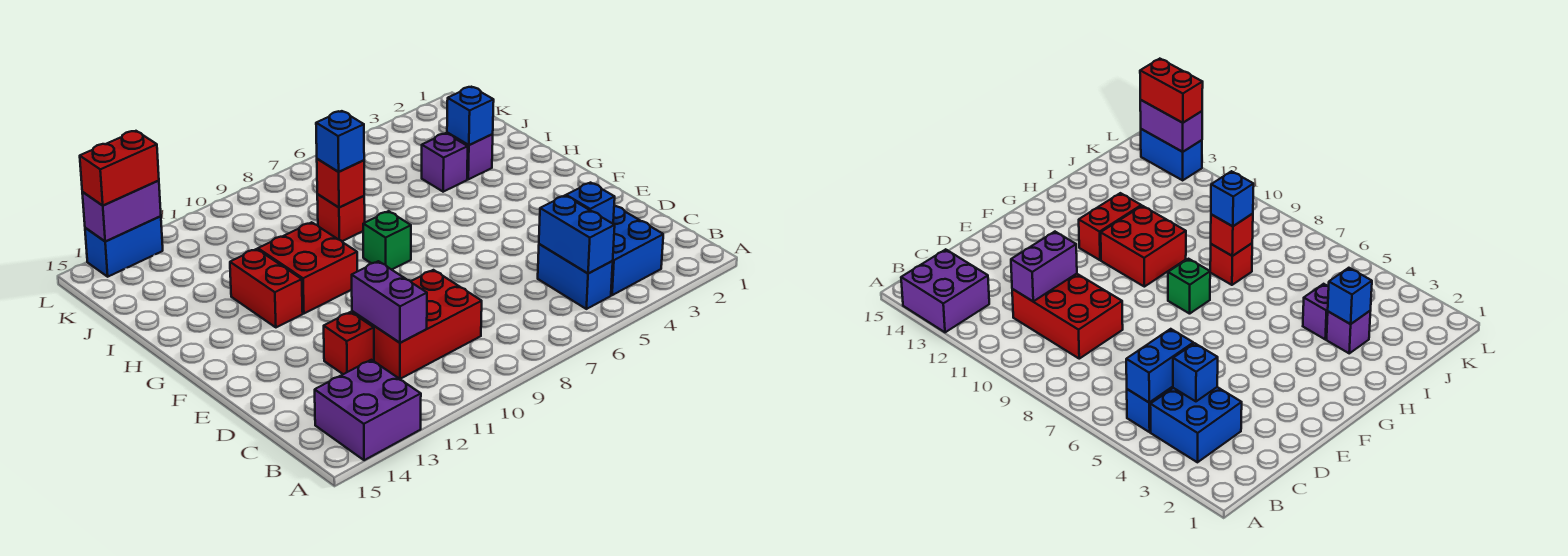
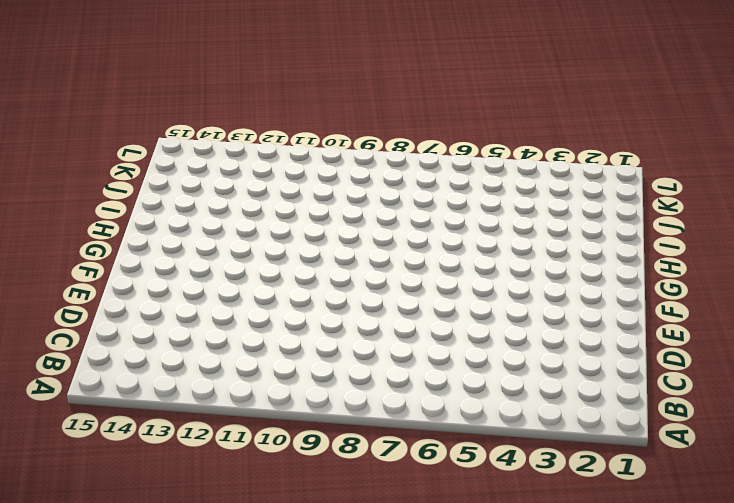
none -> purple brick A13:B14 level 1
none -> blue brick B3:C4 level 1
none -> blue brick B5:C5 level 1

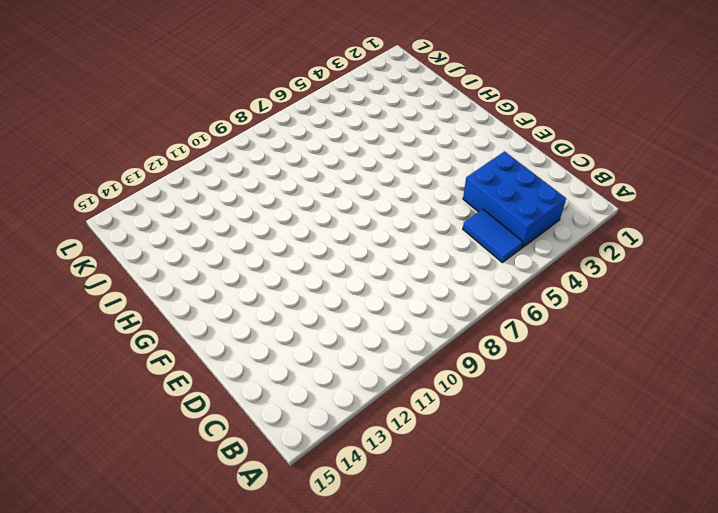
blue brick B3:D4 level 1 -> blue brick B3:C4 level 1
blue tile B5:C5 level 1 -> blue brick B5:C5 level 1
none -> purple brick A13:B14 level 1
none -> red brick C9:D11 level 1
none -> red brick D12 level 1

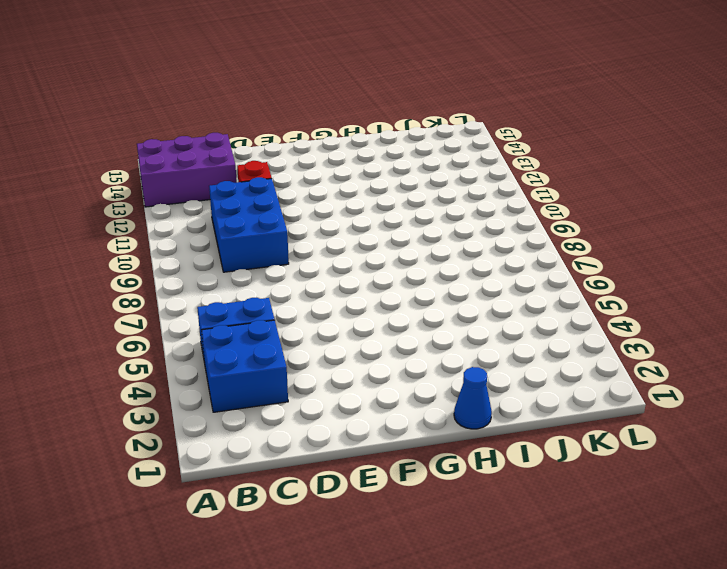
purple brick A13:C14 level 1 -> purple brick A13:B14 level 1
blue brick C9:D11 level 1 -> red brick C9:D11 level 1
blue cone H1 level 1 -> none
none -> green brick G8 level 1
none -> red brick G10:H11 level 1
none -> red brick G12:H12 level 1

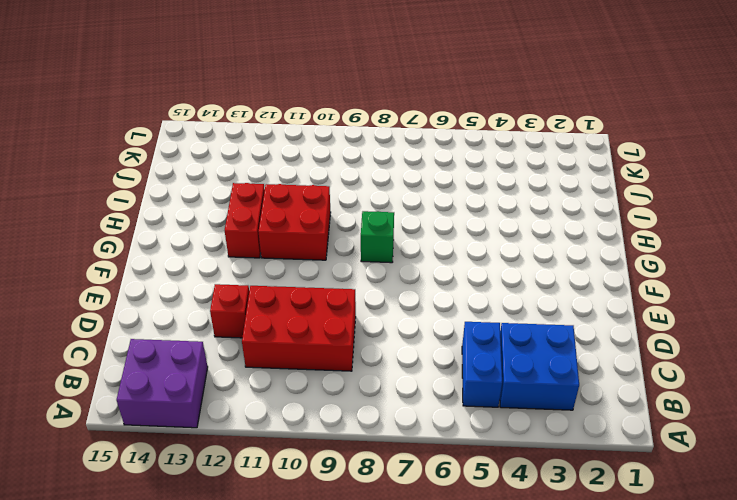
none -> purple brick I3 level 1
none -> purple brick I4 level 1
none -> red brick I8 level 1

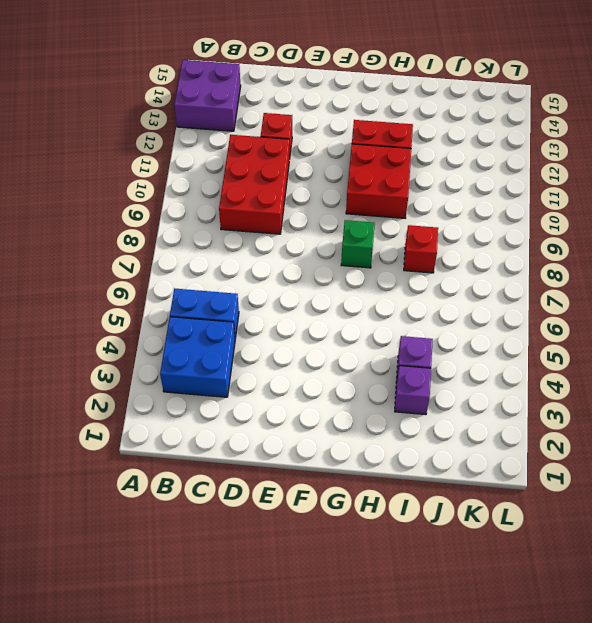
none -> blue brick L13:L14 level 1
none -> blue brick B5:C5 level 2
none -> blue brick C4 level 2

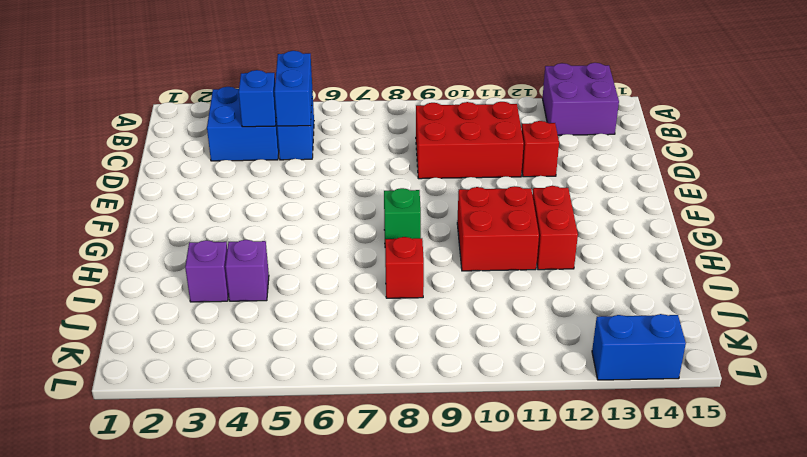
none -> purple brick C11:D11 level 2
none -> blue brick I3 level 2
none -> red brick I8 level 2

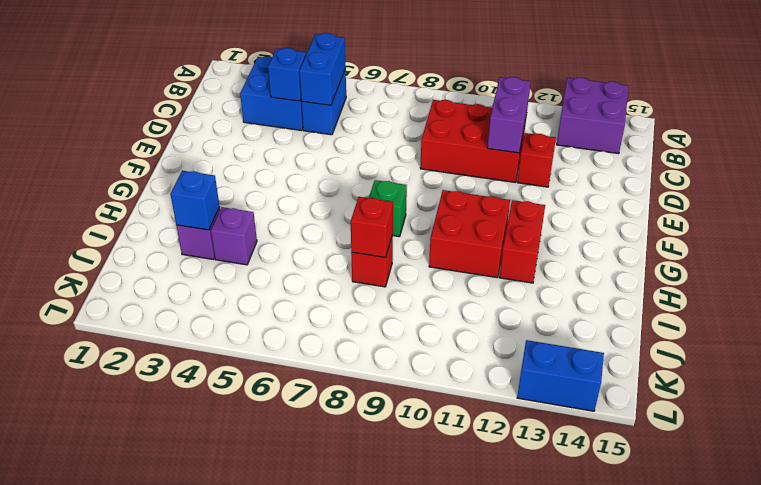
none -> purple brick L13:L14 level 2
none -> blue brick I8 level 3
none -> red brick L13:L14 level 3

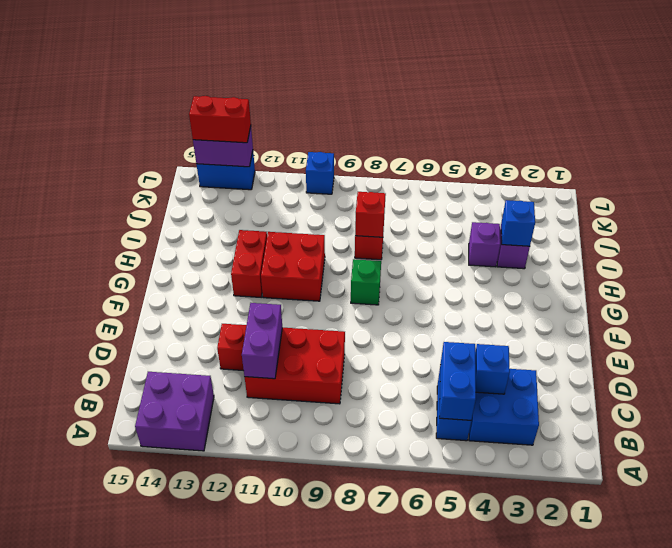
blue brick L10 level 1 -> blue brick I8 level 3

